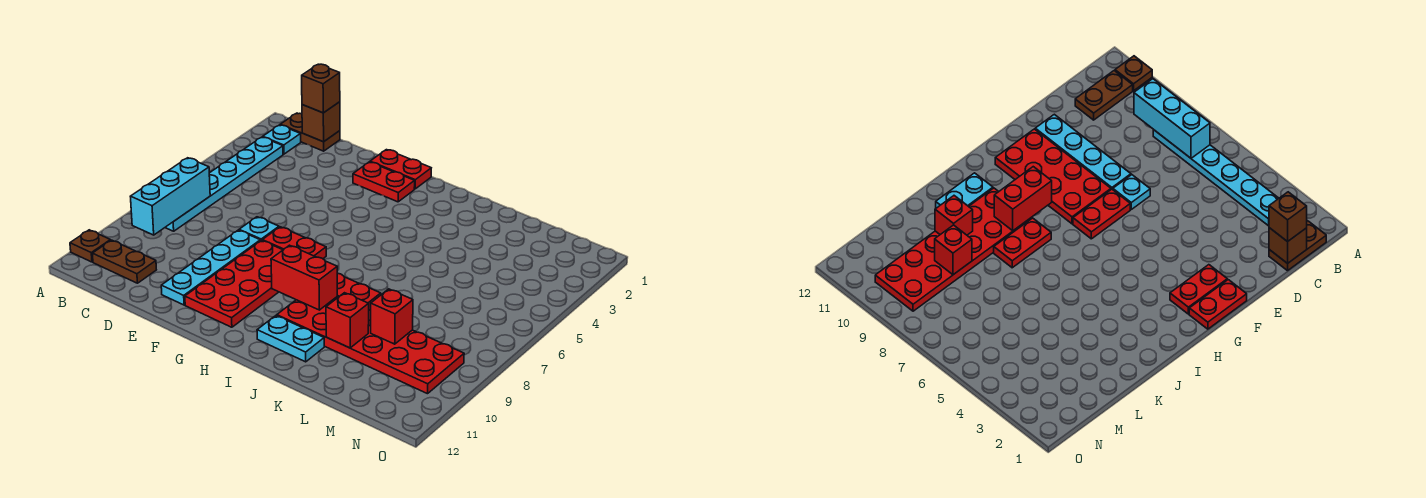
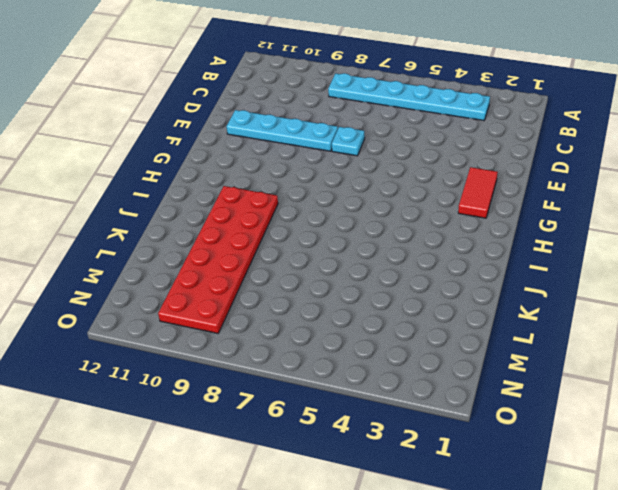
red tile F2:G2 level 1 -> red plate F2:G2 level 1
none -> brown plate A11 level 1
none -> brown plate B1:C1 level 1
none -> cyan plate B2 level 1

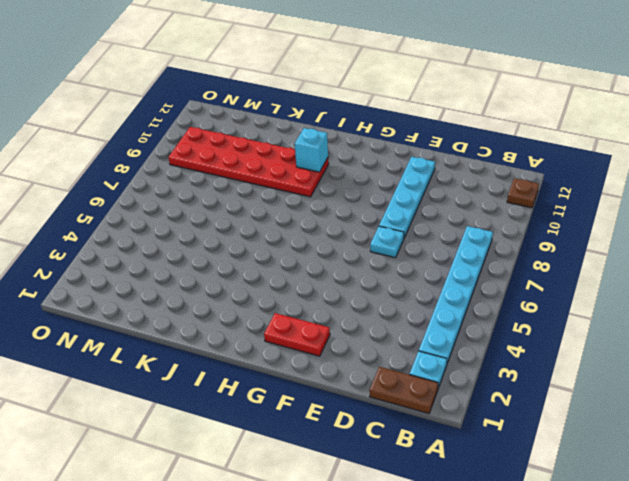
cyan brick I10 level 2 -> none
none -> brown plate B11:C11 level 1
none -> red plate F1:G1 level 1
none -> red plate F7:G7 level 1

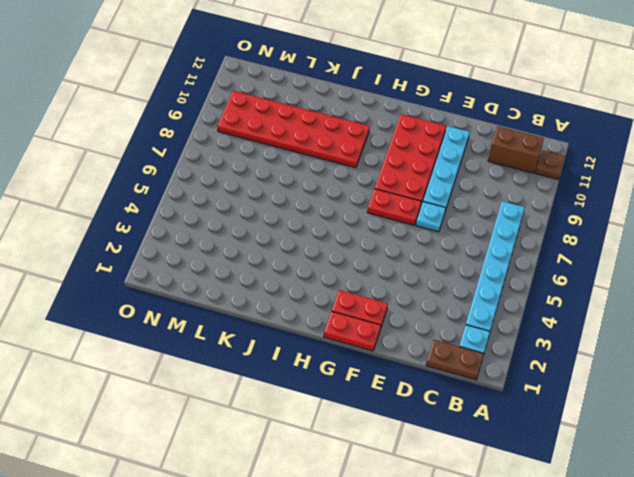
brown brick B11:C11 level 1 -> brown plate B11:C11 level 1
none -> red plate I8:J8 level 1
none -> cyan plate I11:J11 level 1
none -> cyan brick B7:B9 level 2

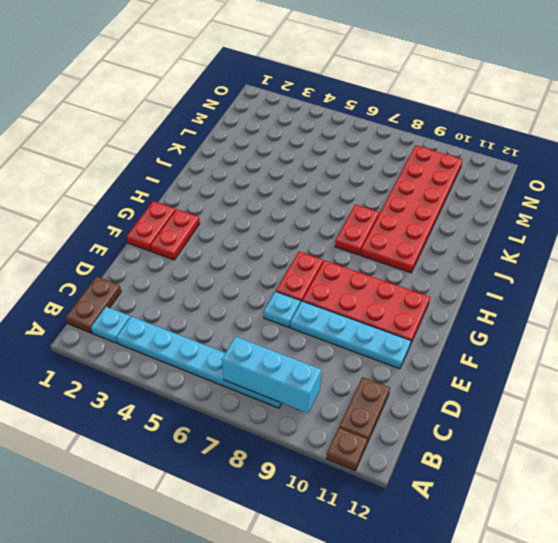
none -> cyan plate I11:J11 level 1
none -> brown brick C1 level 2
none -> red brick H9:I9 level 2

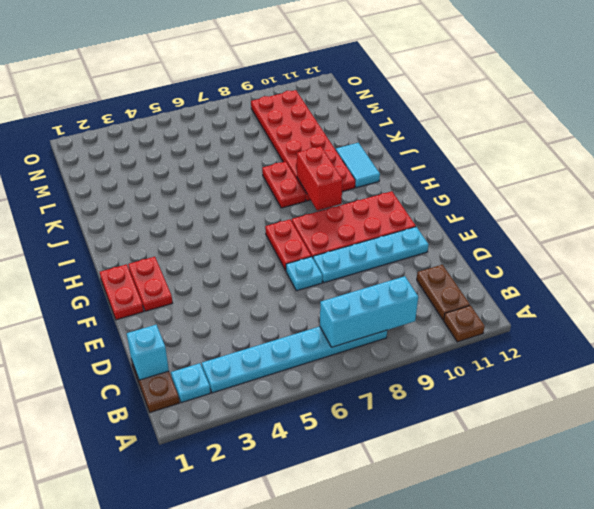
cyan brick C1 level 2 -> brown brick C1 level 2
cyan tile I11:J11 level 1 -> cyan plate I11:J11 level 1
none -> red brick K10 level 2
none -> red brick L9 level 2
none -> brown brick C1 level 3

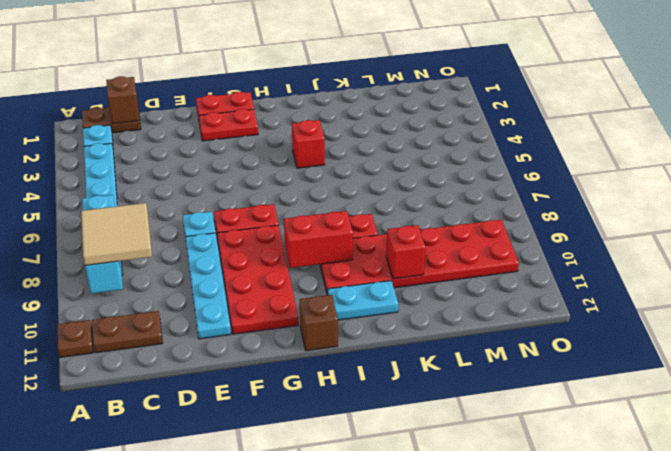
tan tile B8:C9 level 3 -> none
brown brick H12 level 1 -> brown brick C1 level 3
red brick I4 level 1 -> red brick L9 level 2

